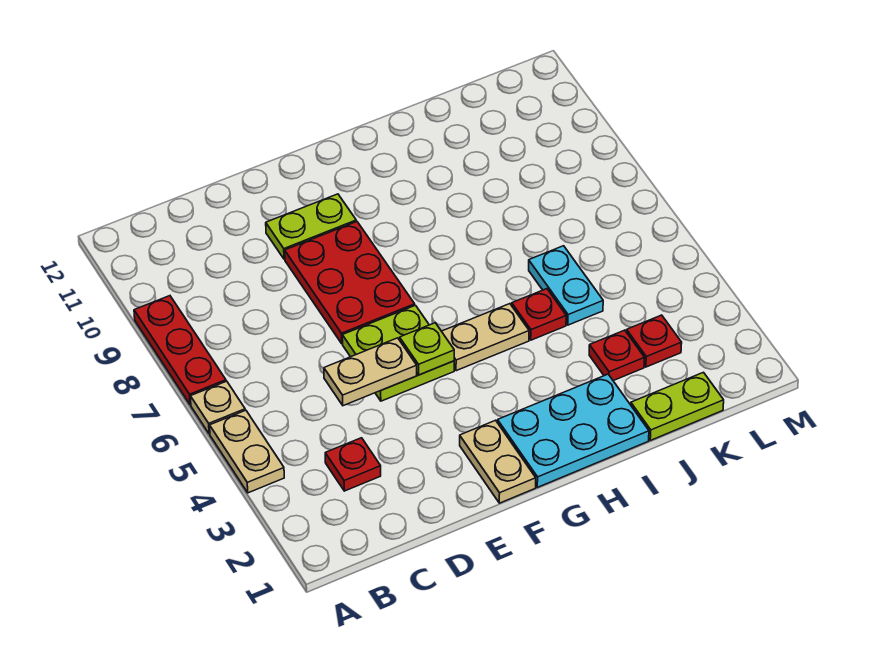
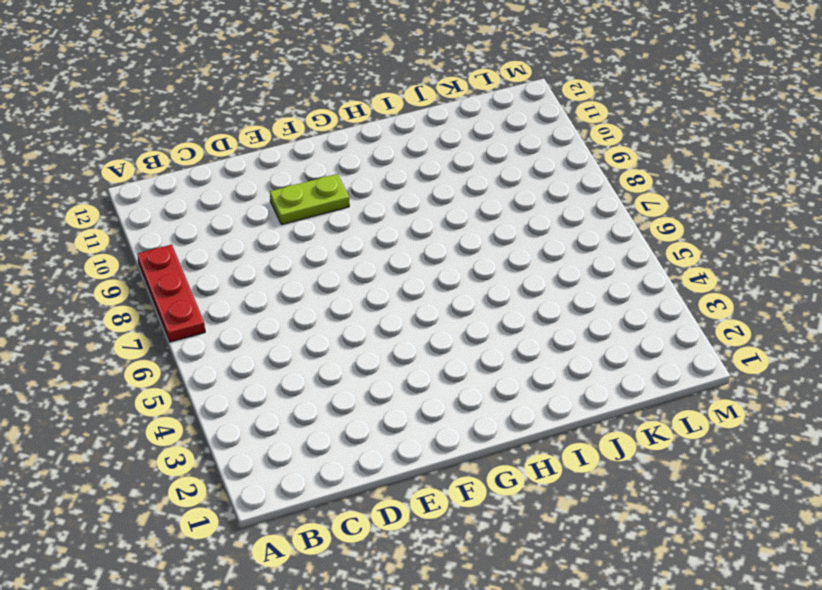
none -> tan plate A4:A5 level 1
none -> tan plate A6 level 1
none -> red plate C3 level 1

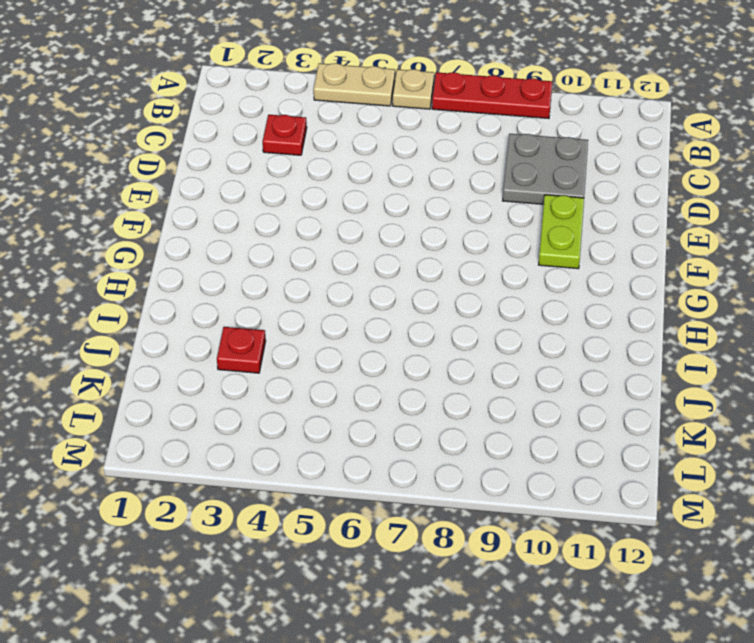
grey plate C9:D10 level 1 -> none
none -> lime plate E5:F6 level 1
none -> red plate E7:F9 level 1
none -> tan plate F1:F2 level 1

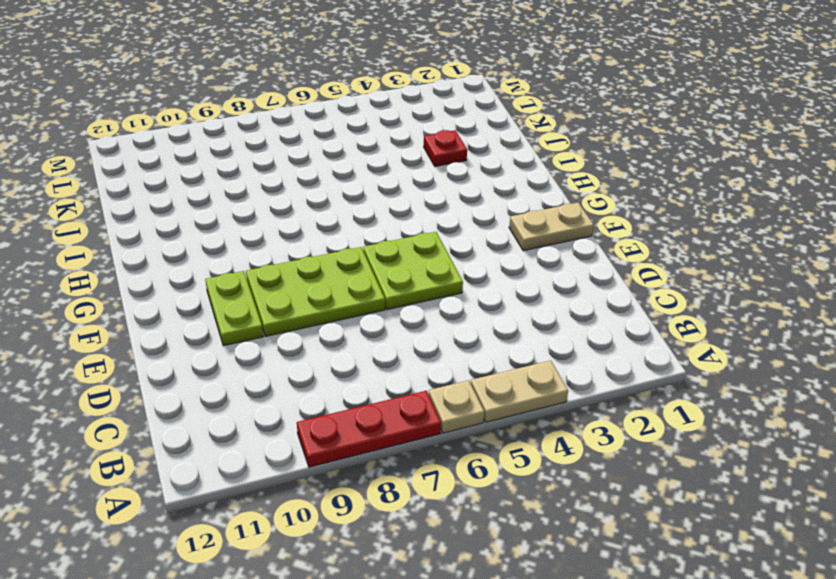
lime plate E7:F9 level 1 -> red plate E7:F9 level 1
none -> red plate C3 level 1
none -> cyan plate G1:I2 level 1
none -> tan plate G5:H5 level 1

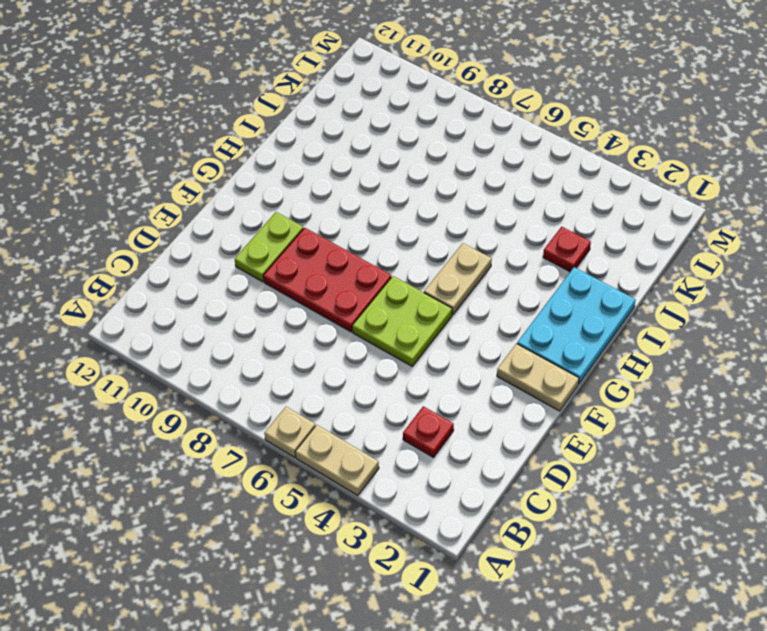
none -> red plate A7:A9 level 1
none -> red plate I5 level 1
none -> lime plate J1:K1 level 1

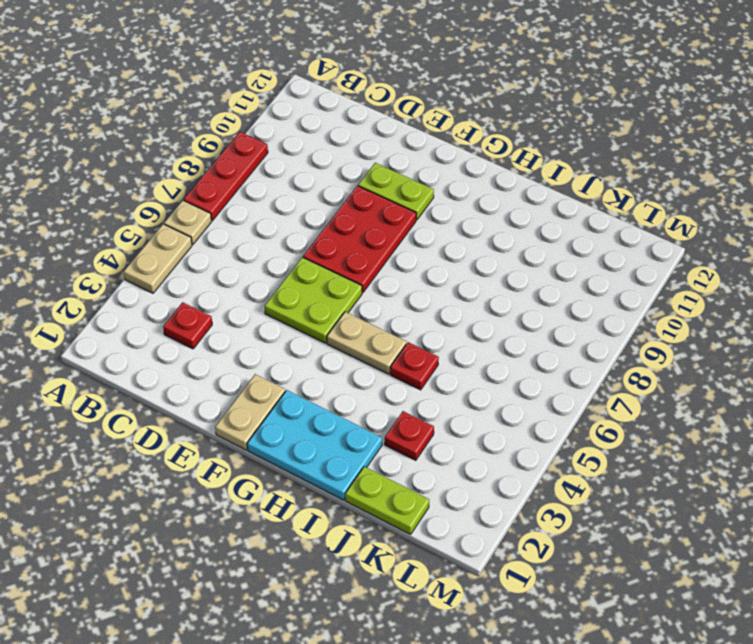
none -> cyan plate J5:J6 level 1
none -> red plate K3 level 1
none -> tan plate D5:E5 level 2

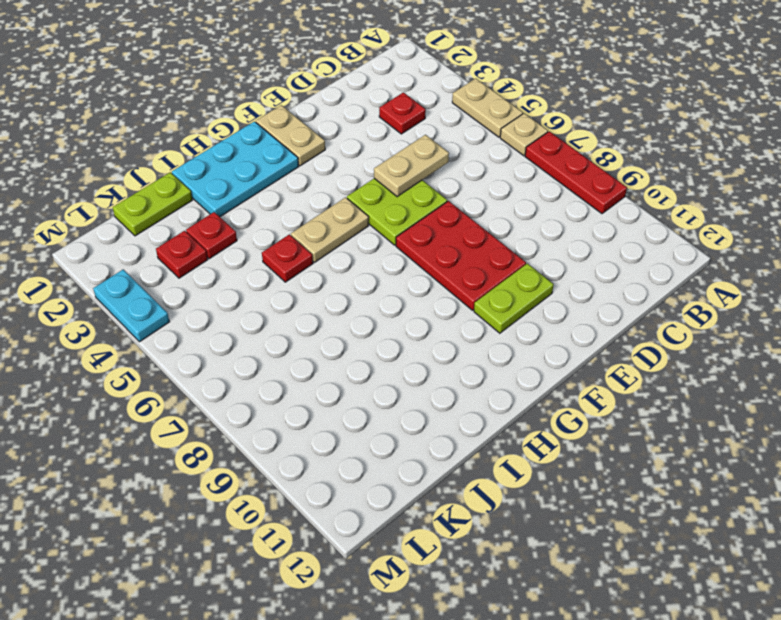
cyan plate M3:M4 level 1 -> cyan plate J5:J6 level 1
none -> lime plate F5 level 2

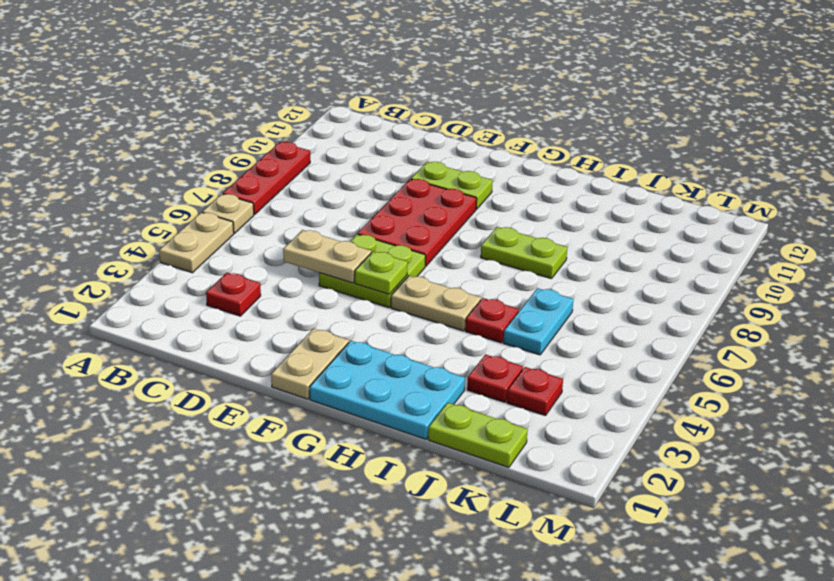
lime plate H8:I8 level 1 -> none

